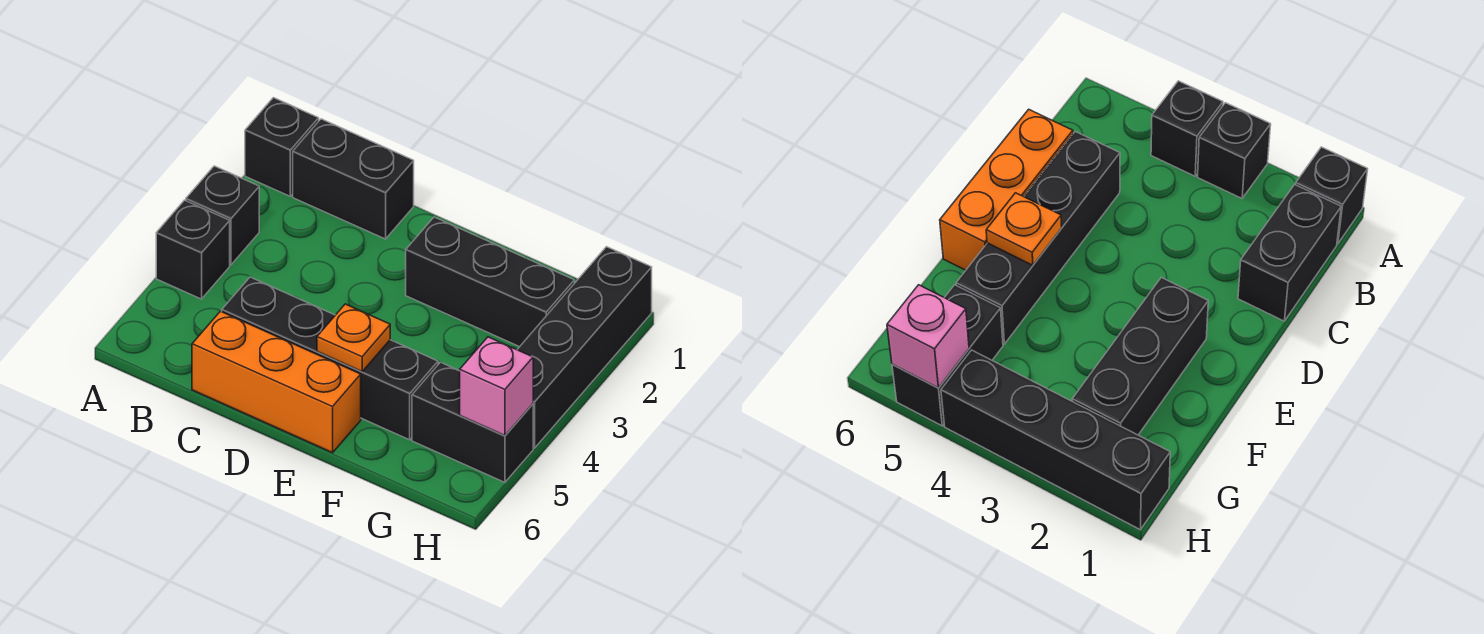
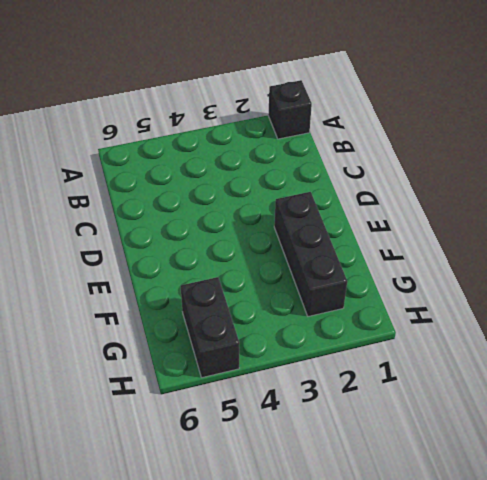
none -> black brick A3 level 1
none -> black brick A4 level 1

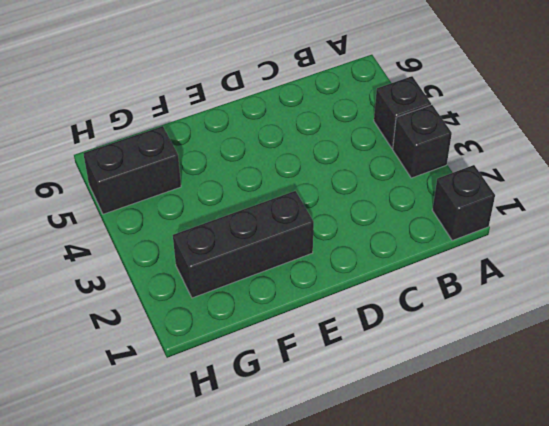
none -> black brick B1:C1 level 1
none -> black brick C5:F5 level 1

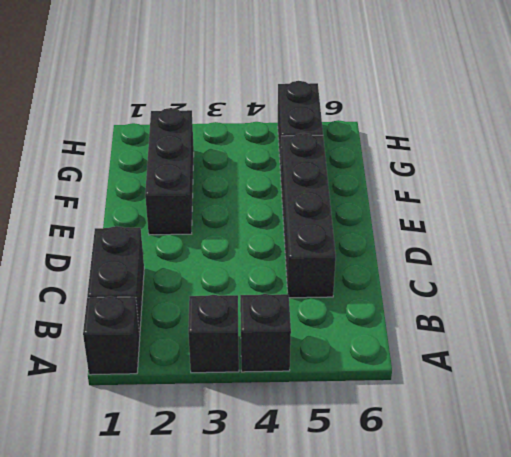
none -> orange brick C6:E6 level 1
none -> black brick H1:H4 level 1

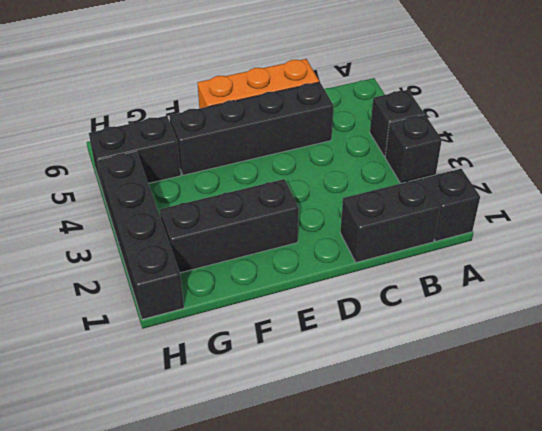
none -> orange plate E5 level 2
none -> pink brick H5 level 2

